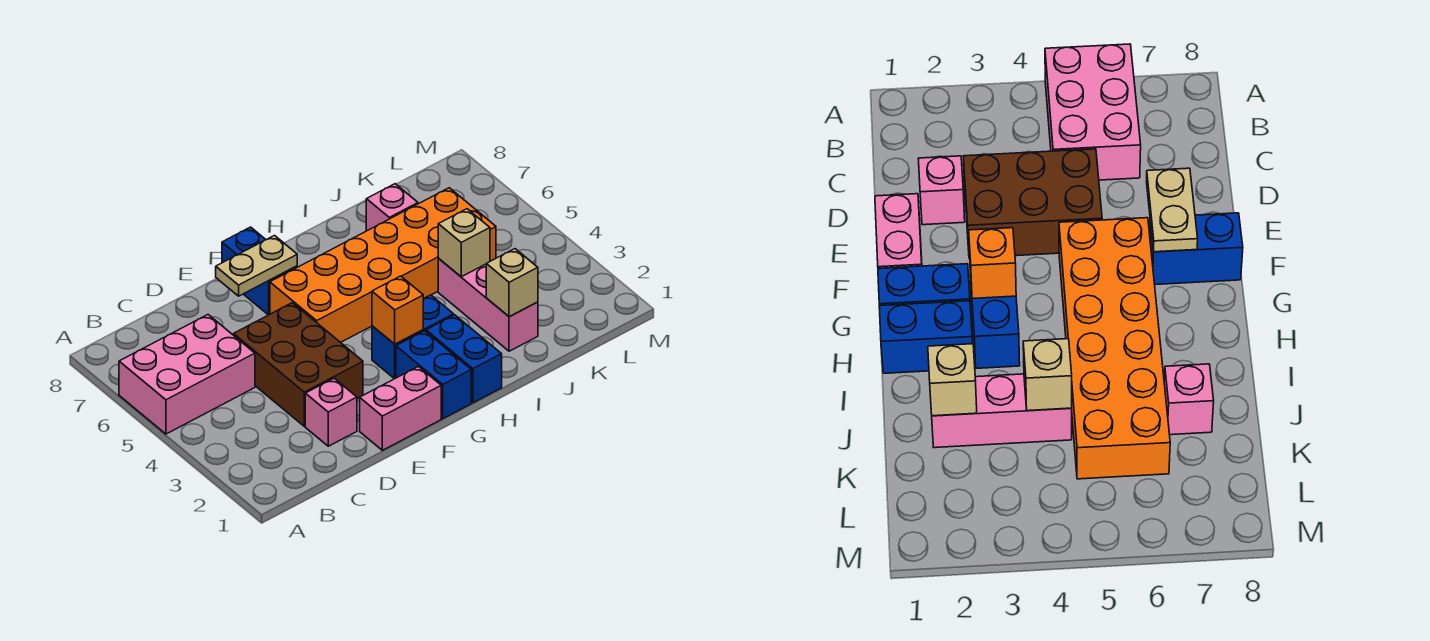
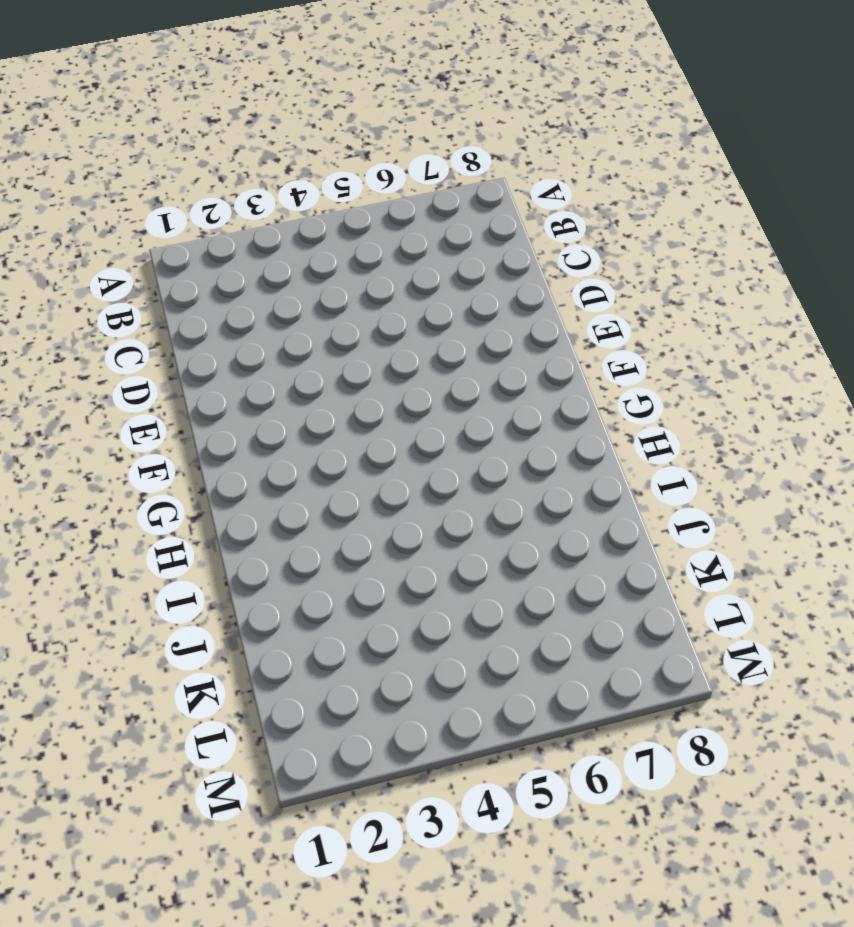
none -> pink brick A5:C6 level 1
none -> pink brick D2 level 1
none -> brown brick D3:E5 level 1

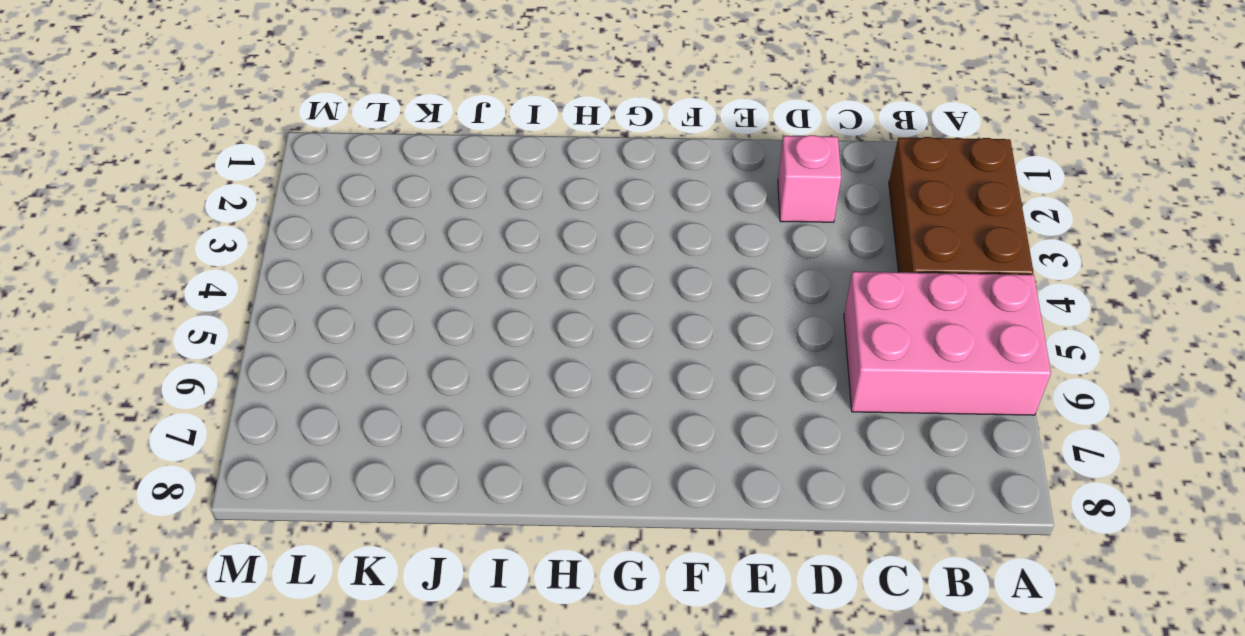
brown brick A2:B4 level 1 -> brown brick D3:E5 level 1
none -> pink brick E1:F1 level 1
none -> orange brick F5:K6 level 1
none -> blue brick F7:F8 level 1

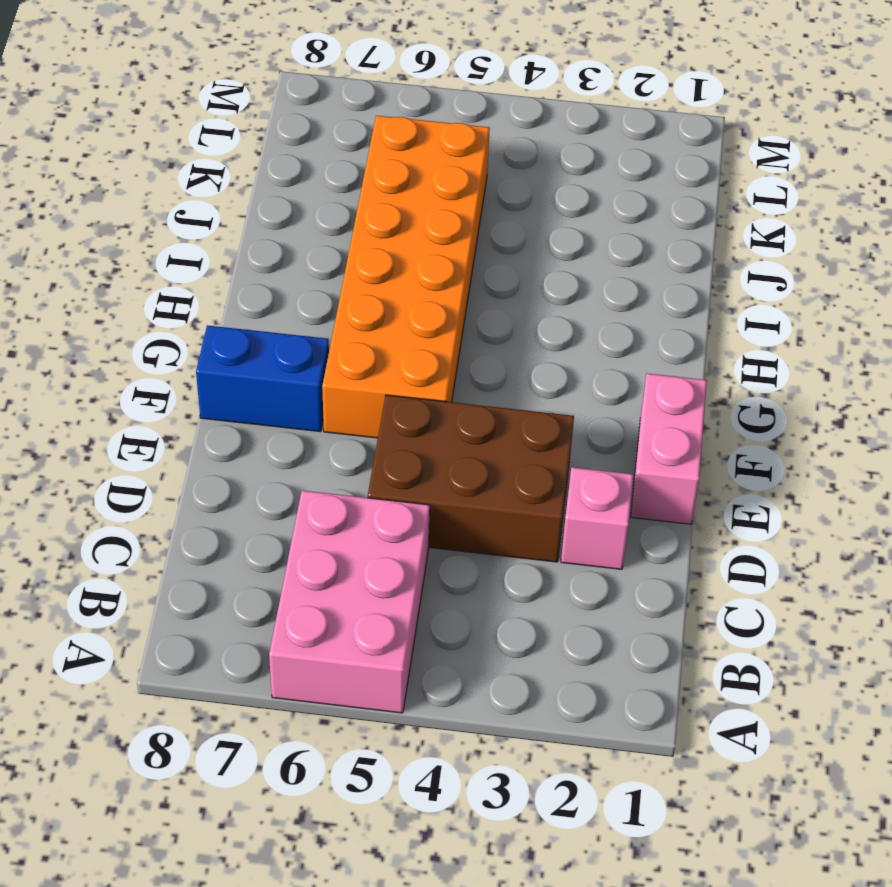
none -> blue brick G1:G2 level 1
none -> blue brick G3:H3 level 1
none -> blue brick H1:H2 level 1

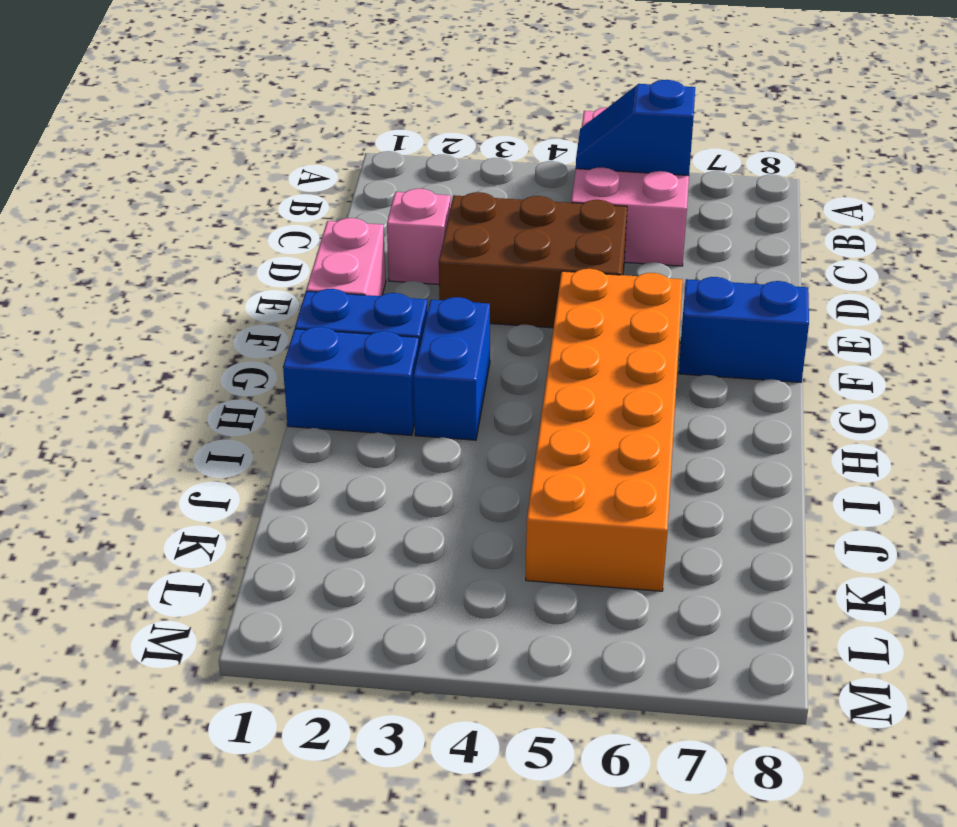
blue slope B5:B6 level 2 top 6 -> none
none -> pink brick J2:J4 level 1
none -> pink brick J7 level 1
none -> tan plate E7:F7 level 2

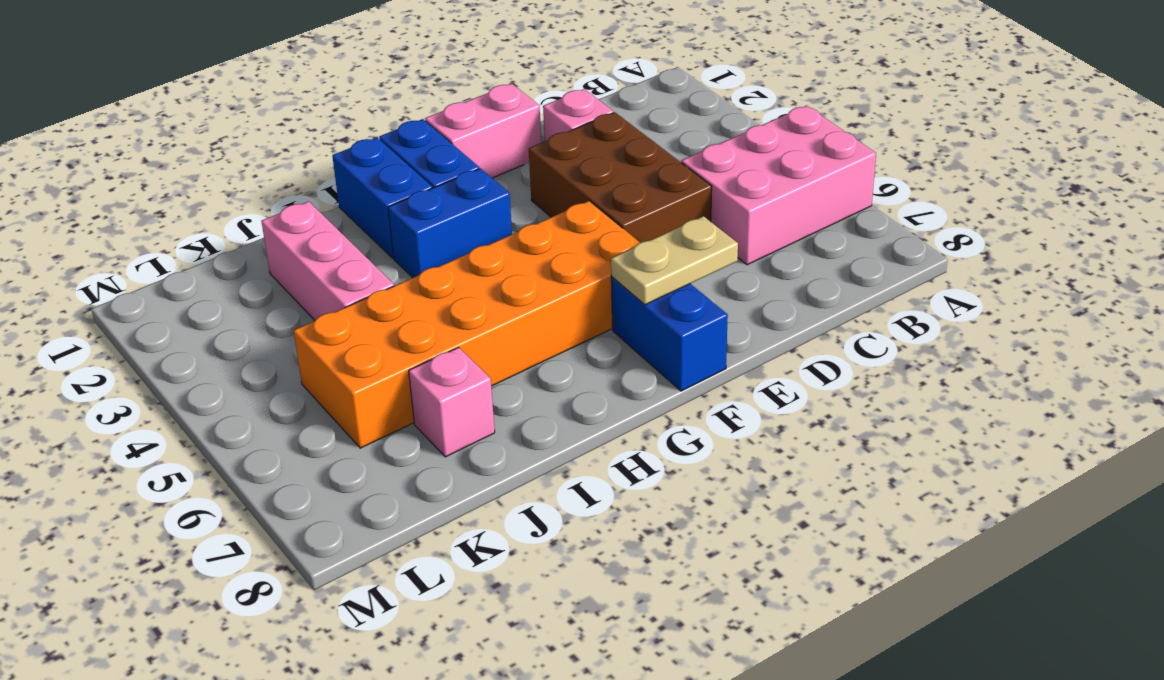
none -> orange brick G3 level 2
none -> tan brick J2 level 2
none -> tan brick J4 level 2

